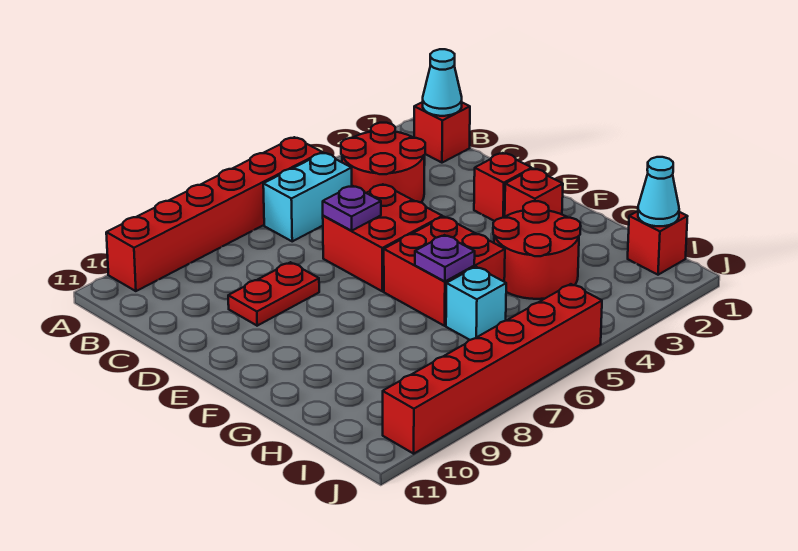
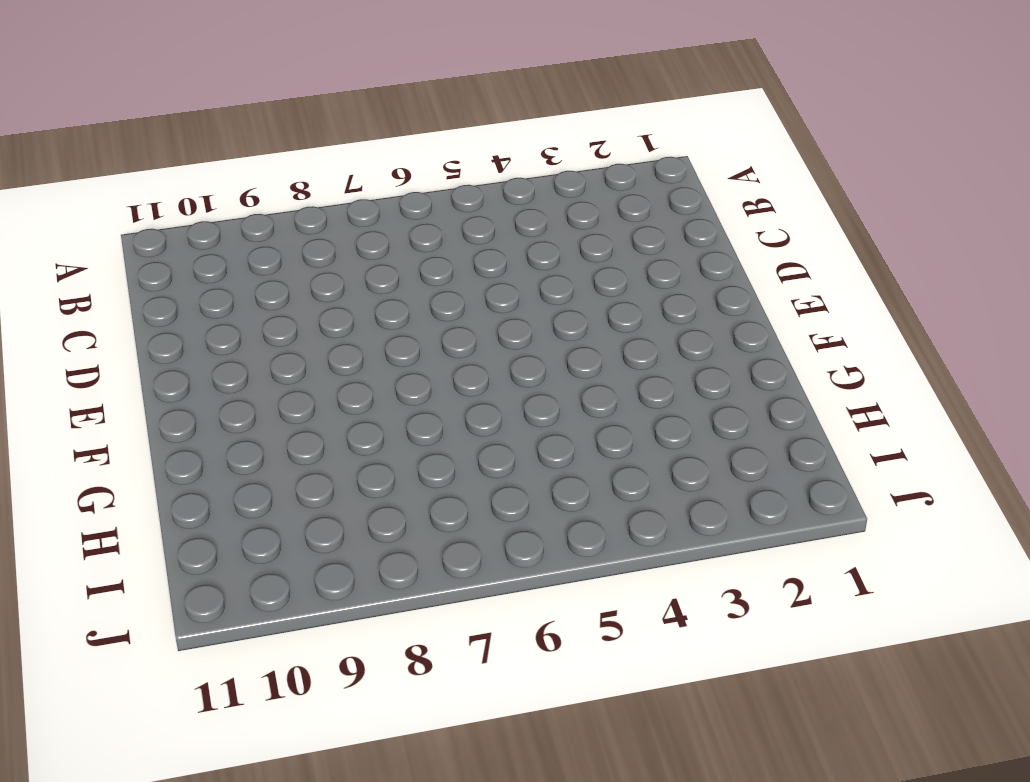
none -> red brick A5:A10 level 1
none -> red brick B1 level 1
none -> red round brick B3:C4 level 1

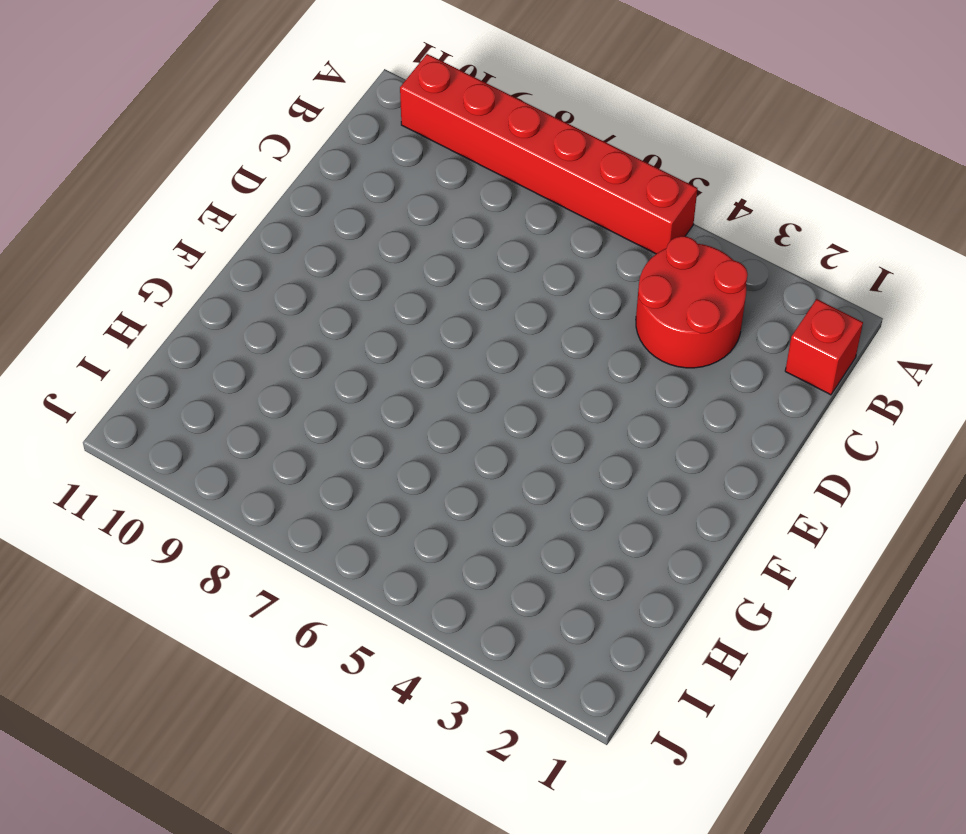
none -> cyan brick B5:B6 level 1
none -> red brick D5:E6 level 1
none -> red plate D8:D9 level 1

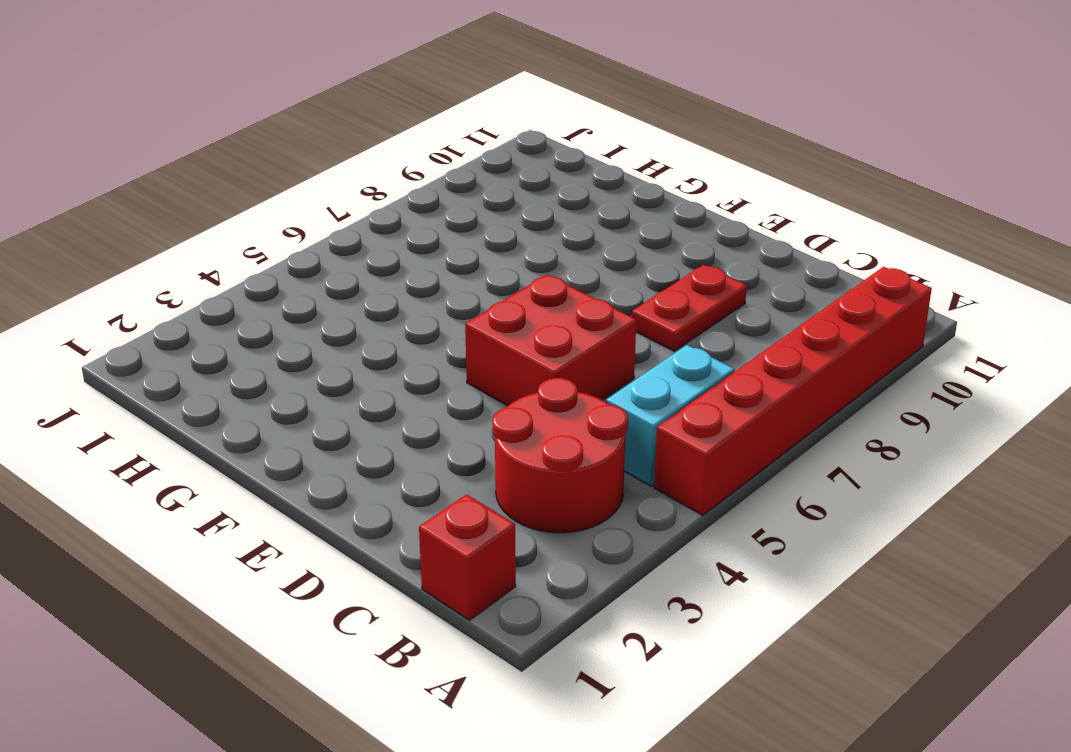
none -> red brick E2 level 1
none -> red brick F2 level 1
none -> red brick F5:G6 level 1

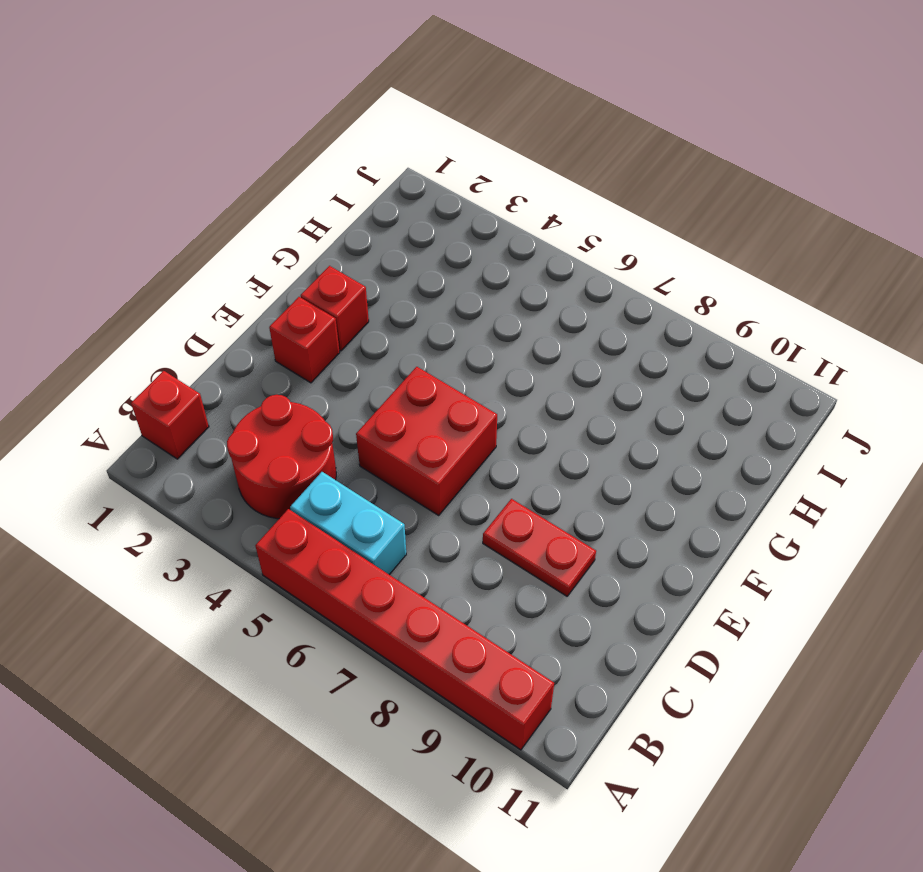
none -> red brick F5:G6 level 1
none -> red round brick G3:H4 level 1
none -> cyan brick H6 level 1

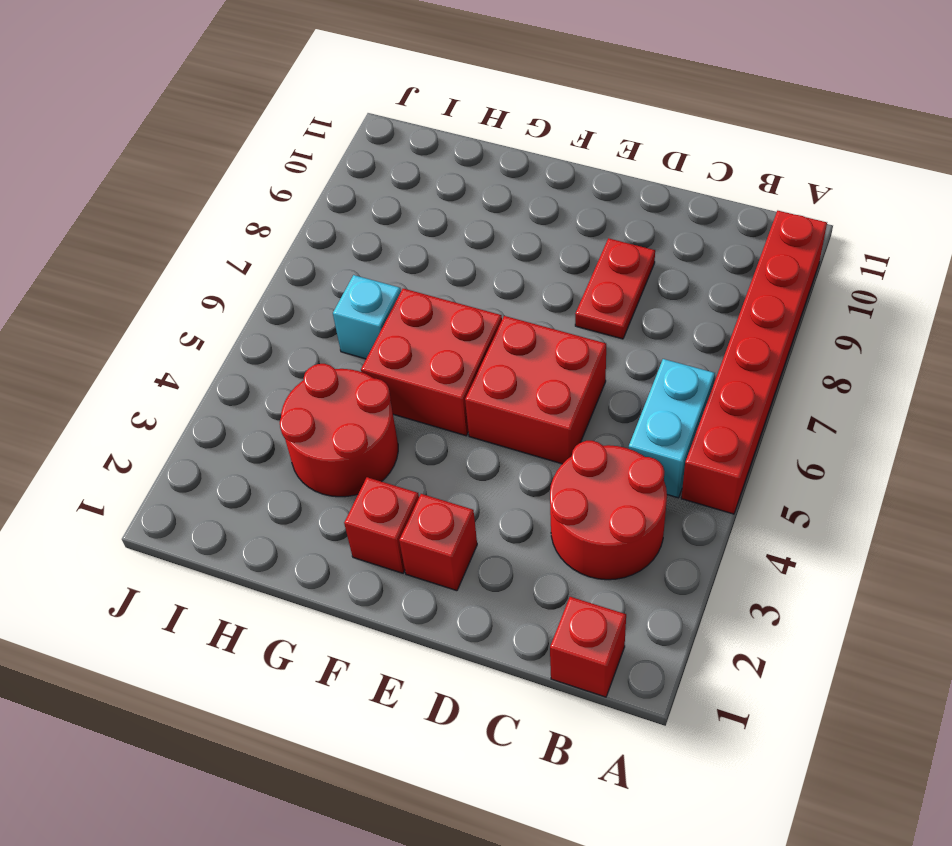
none -> red brick I1 level 1
none -> red brick J5:J10 level 1
none -> cyan cone B1 level 2

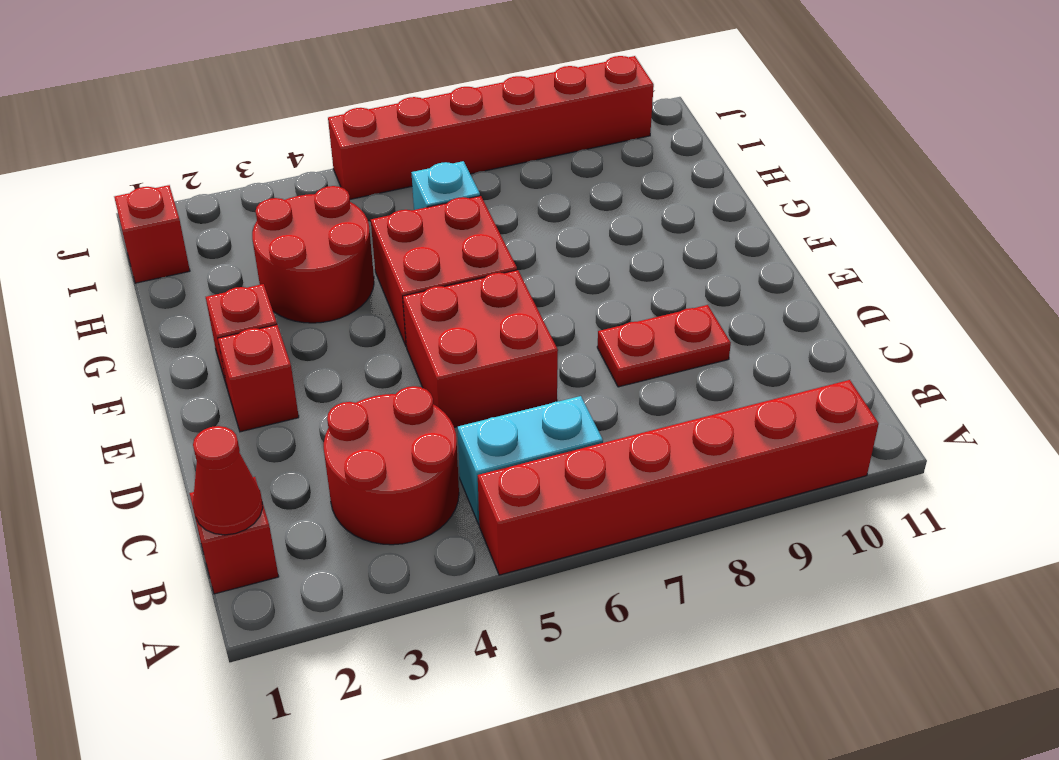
red cone B1 level 2 -> cyan cone B1 level 2
none -> purple plate D6 level 2
none -> purple plate G6 level 2
none -> cyan cone I1 level 2

